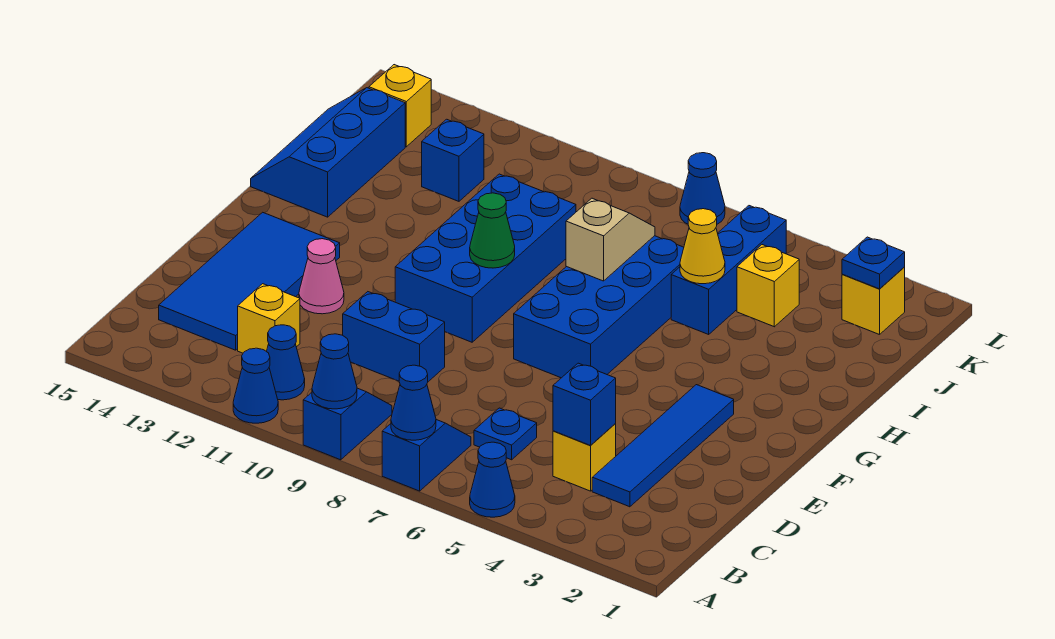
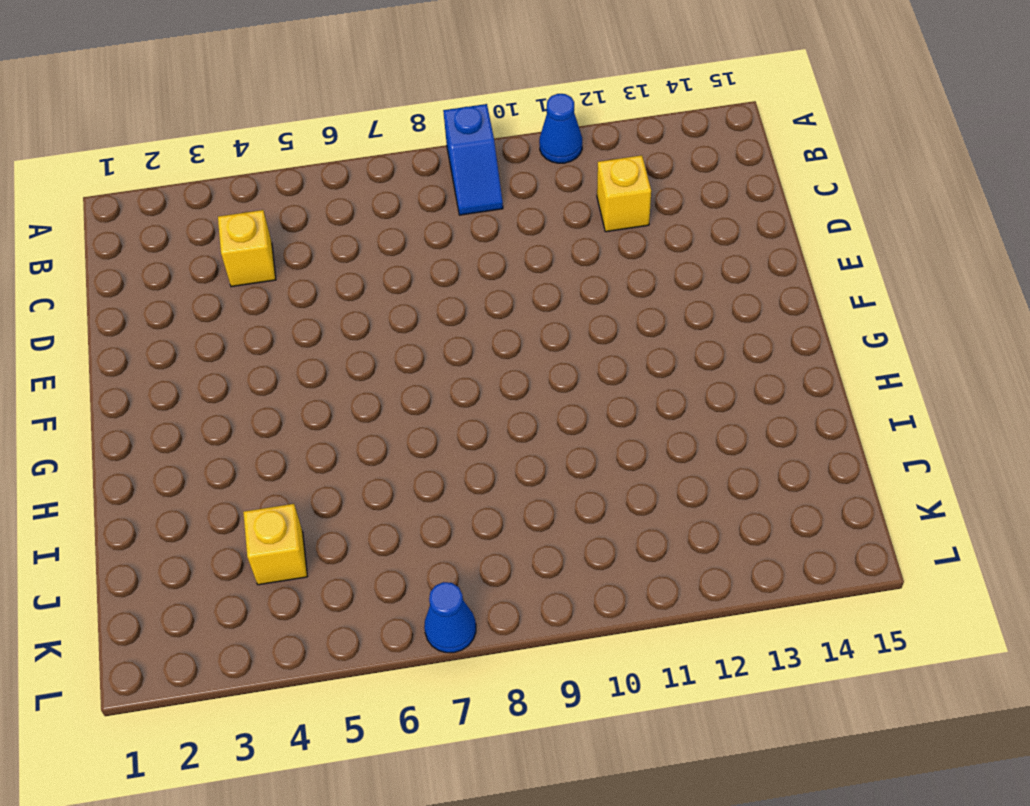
none -> blue cone A5 level 1
none -> blue slope A7:B7 level 1 top A
none -> blue cone B11 level 1

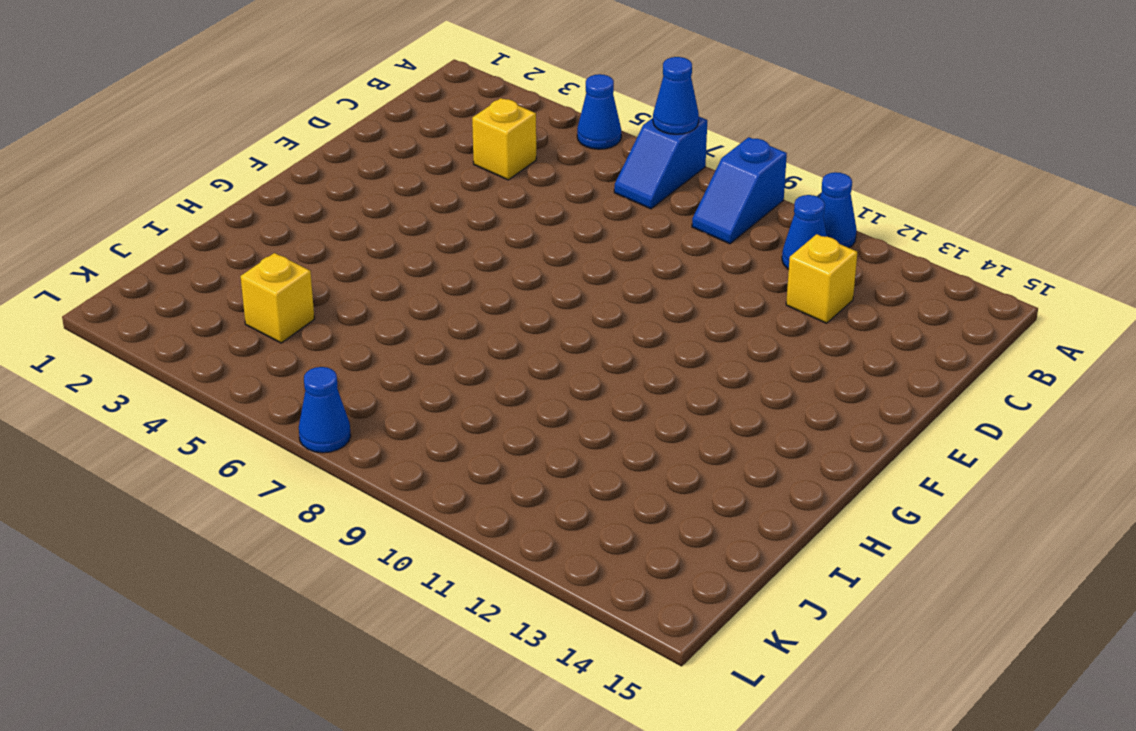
none -> blue tile C3:F3 level 1
none -> blue plate C6 level 1
none -> blue tile C13:F14 level 1

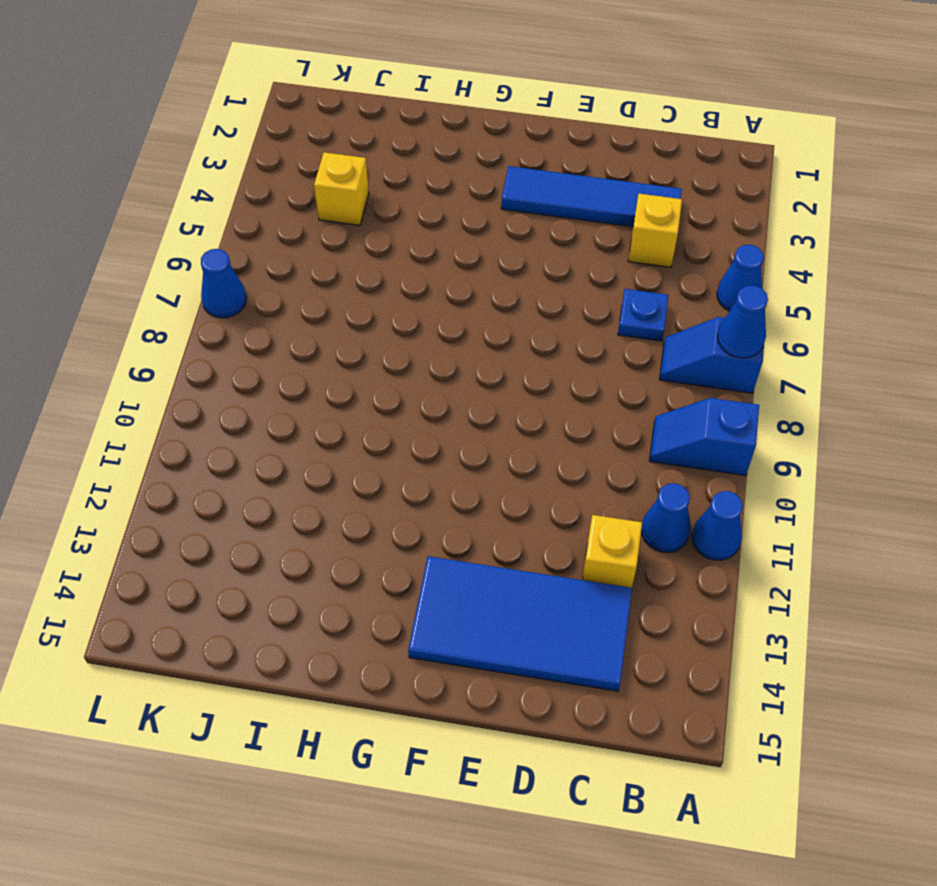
none -> blue brick D9:D10 level 1
none -> pink cone E12 level 1
none -> blue brick F6:I7 level 1

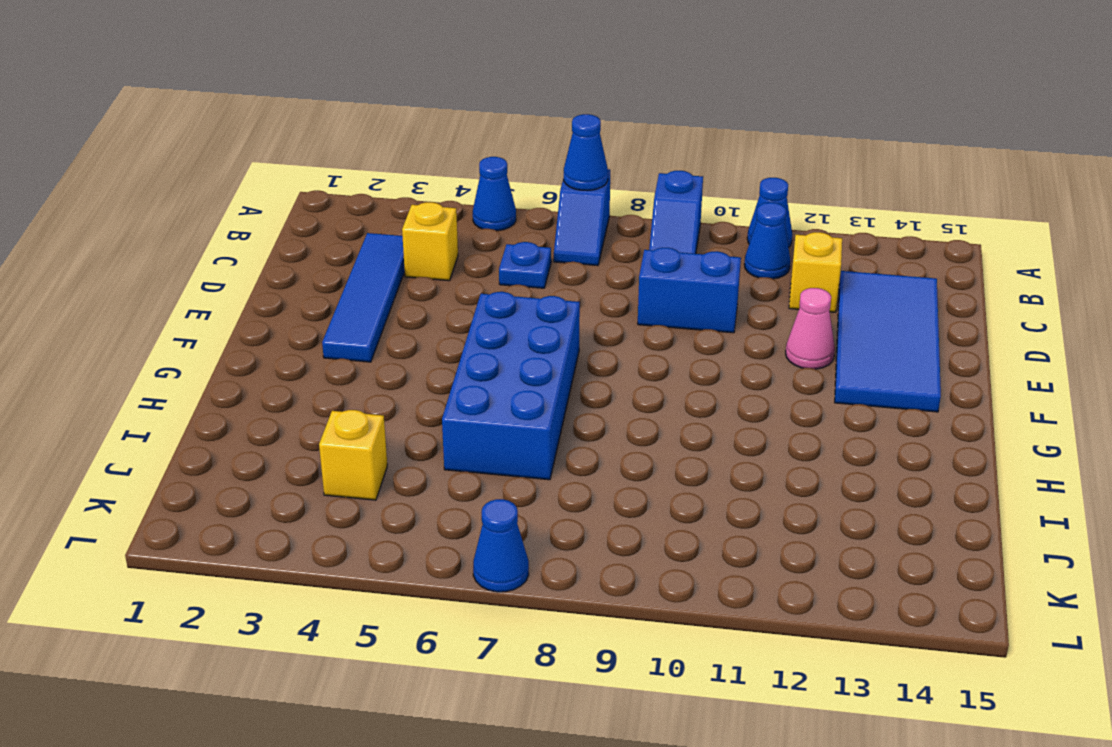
none -> blue brick F9:I10 level 1
none -> blue slope H14:J15 level 1 top 14
none -> blue brick I5:K5 level 1

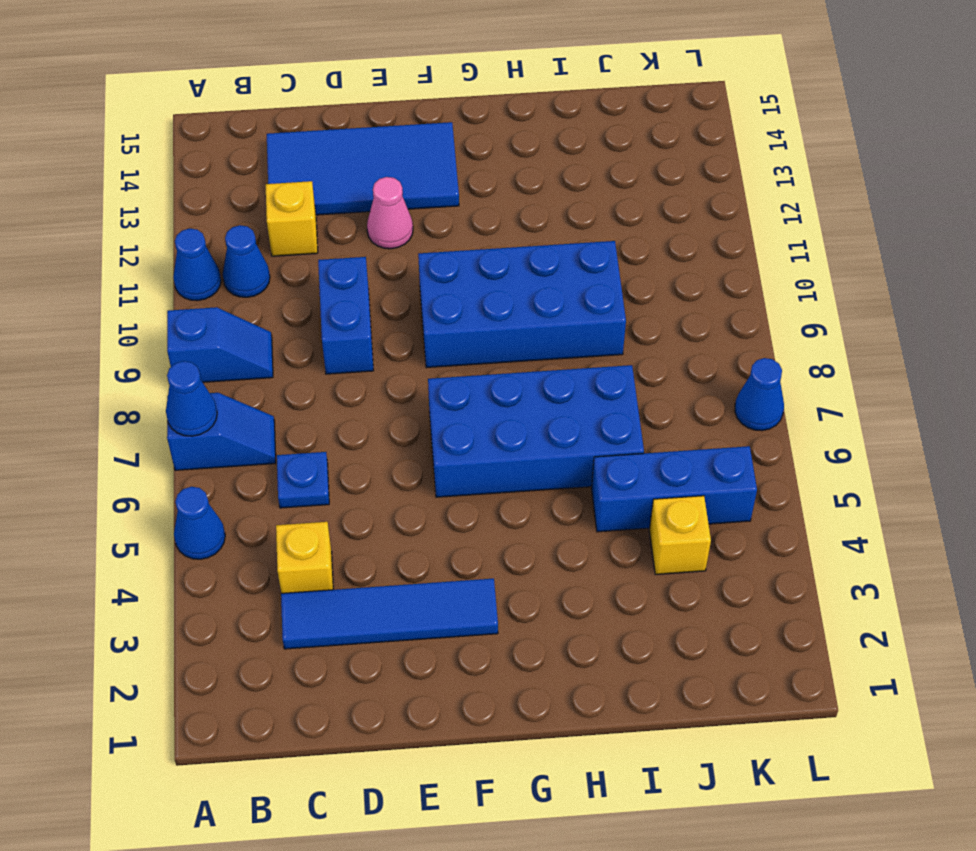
none -> blue slope H14:J15 level 1 top 14
none -> blue brick J12 level 1
none -> yellow brick K2 level 1

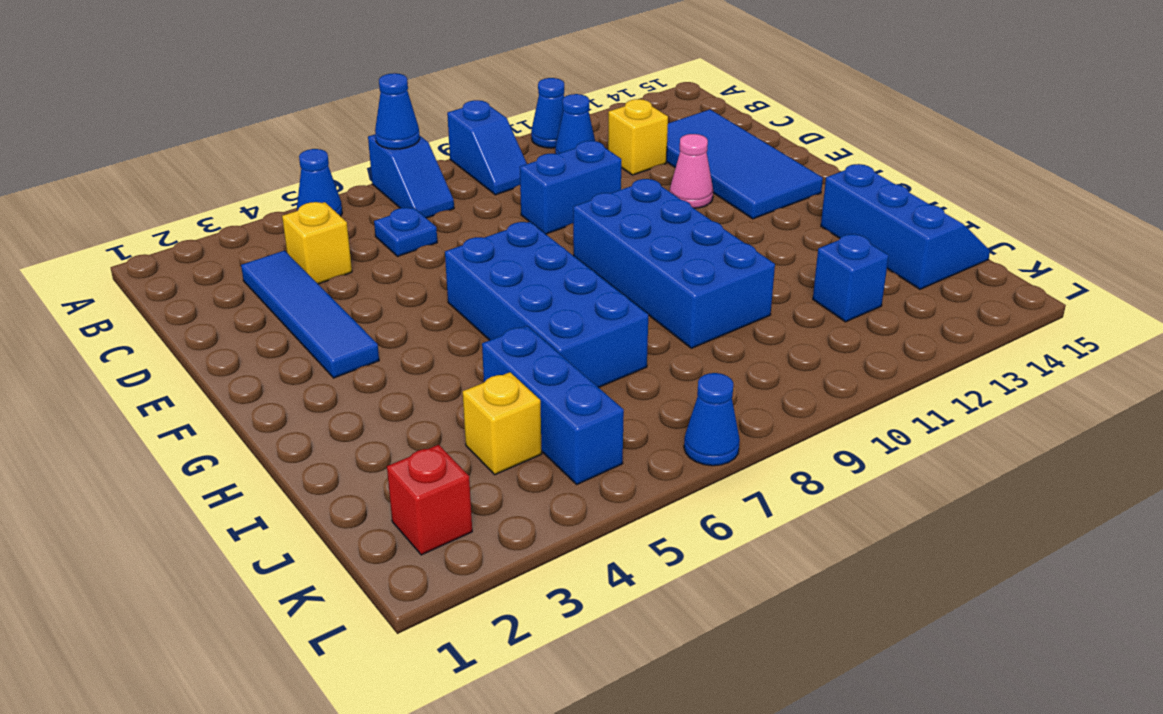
red brick K2 level 1 -> yellow brick K2 level 1
none -> yellow brick K14 level 1
none -> blue cone A9 level 2
none -> blue brick C4 level 2

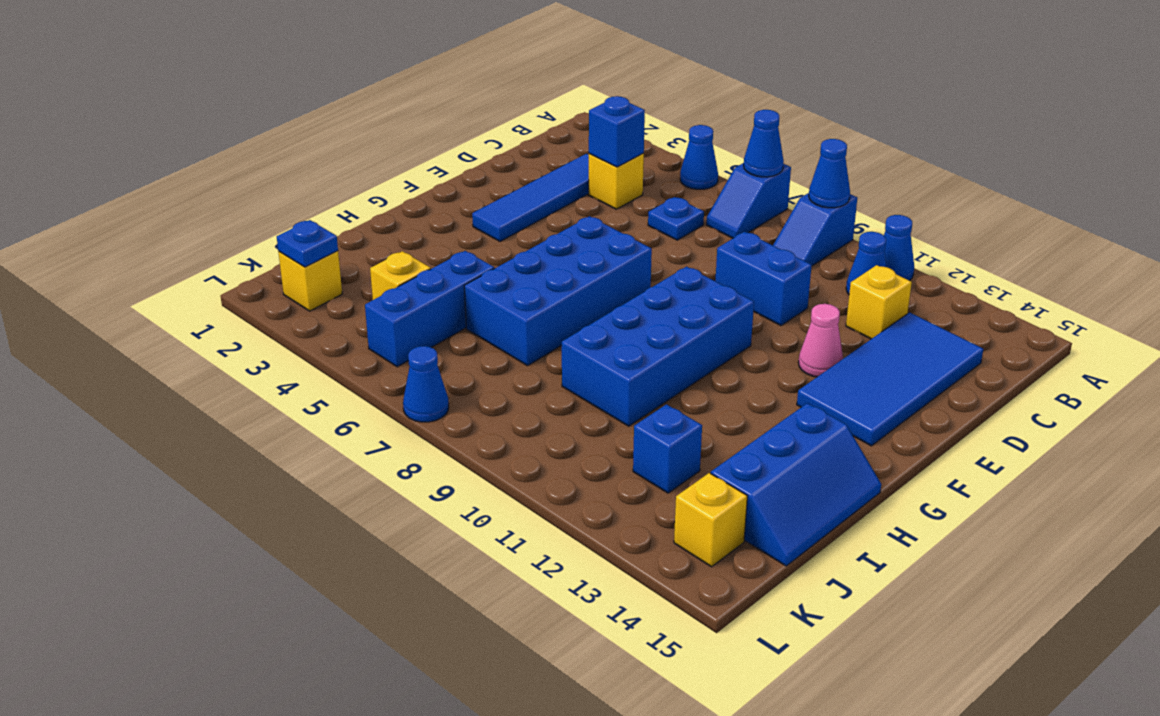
none -> green cone G9 level 2
none -> tan slope H7:I7 level 2 top H
none -> yellow cone I5 level 2

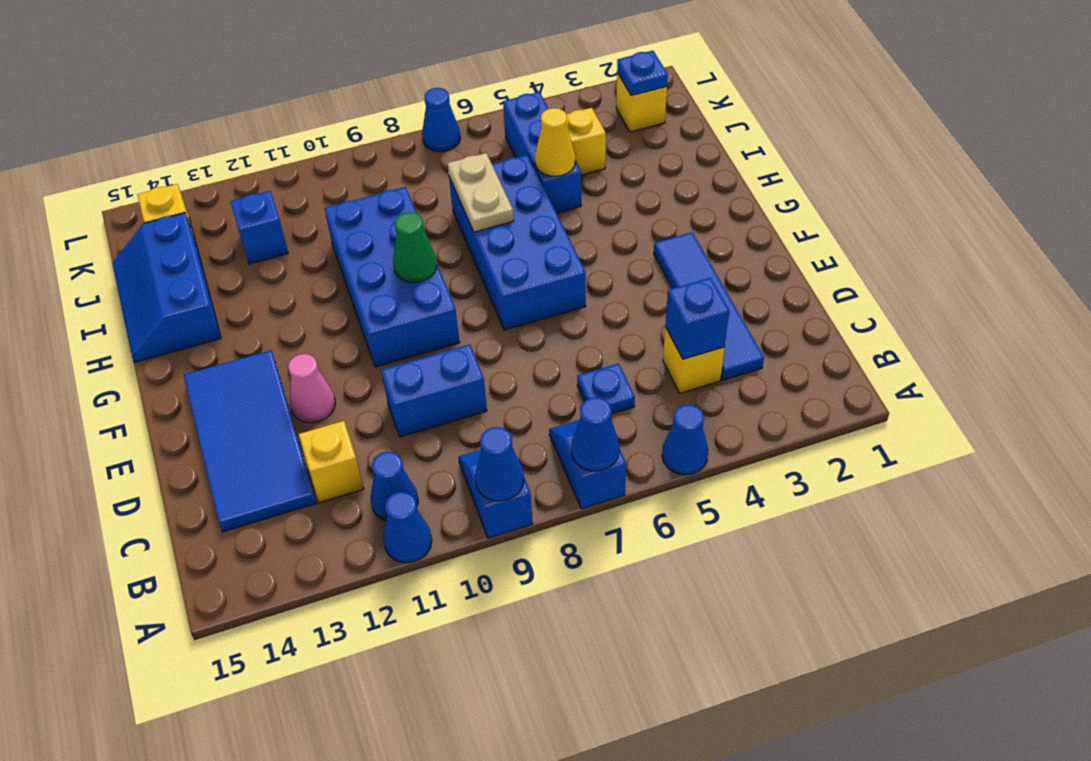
tan plate H7:I7 level 2 -> tan slope H7:I7 level 2 top H

